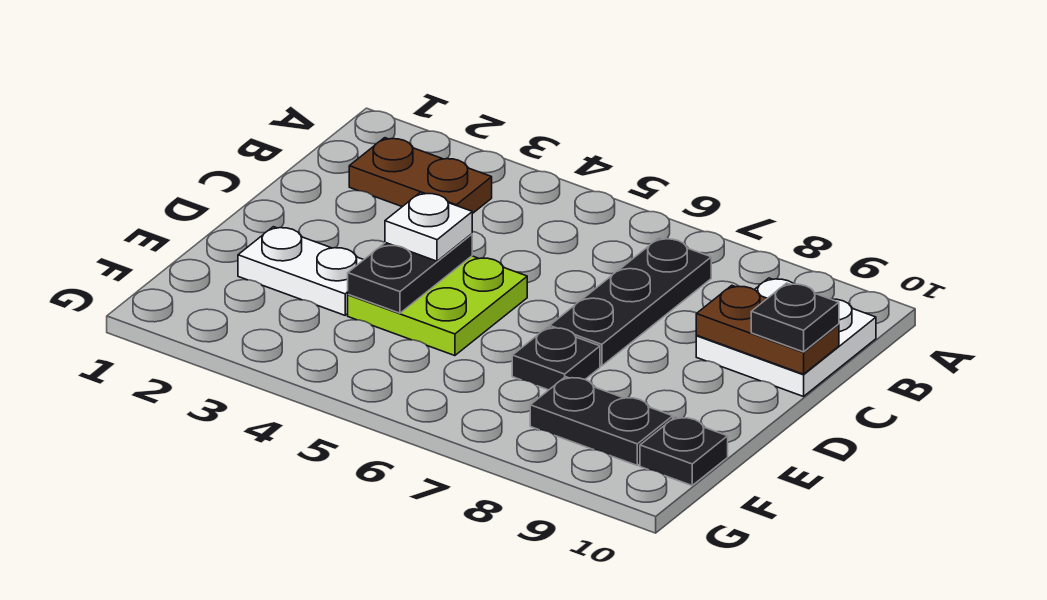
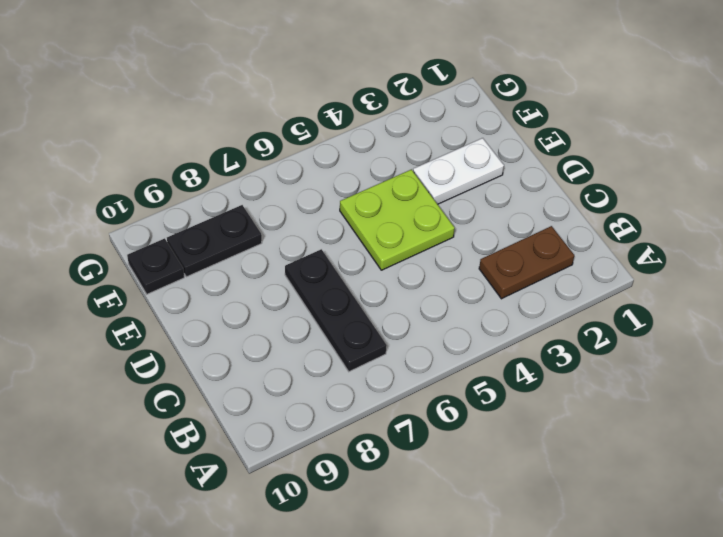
none -> white plate B9:C10 level 1
none -> black plate E7 level 1
none -> brown plate C9:C10 level 2

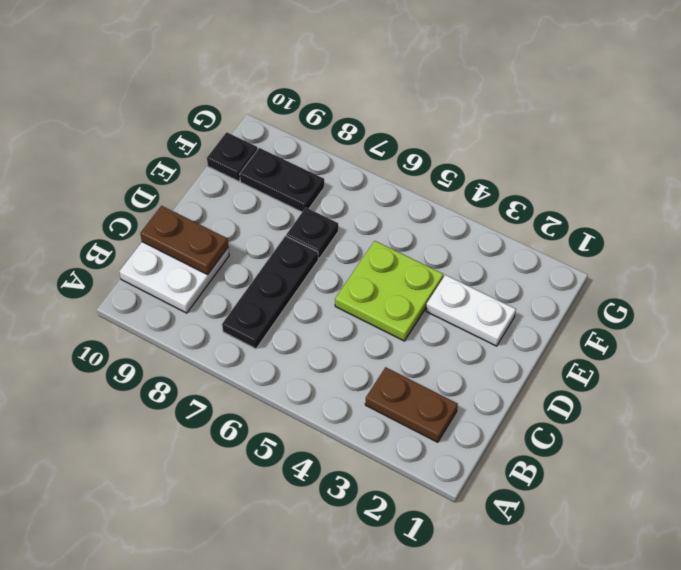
none -> black plate D4:E4 level 2
none -> black plate C10 level 3
none -> white plate D4 level 3

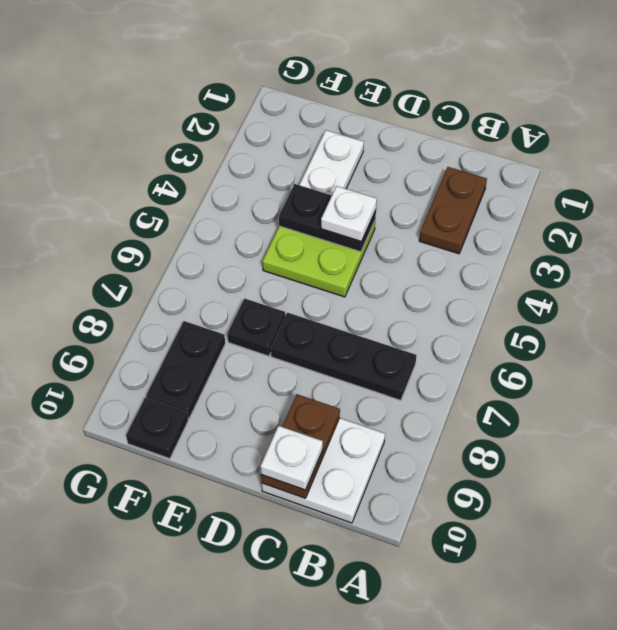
white plate C10 level 3 -> black plate C10 level 3

